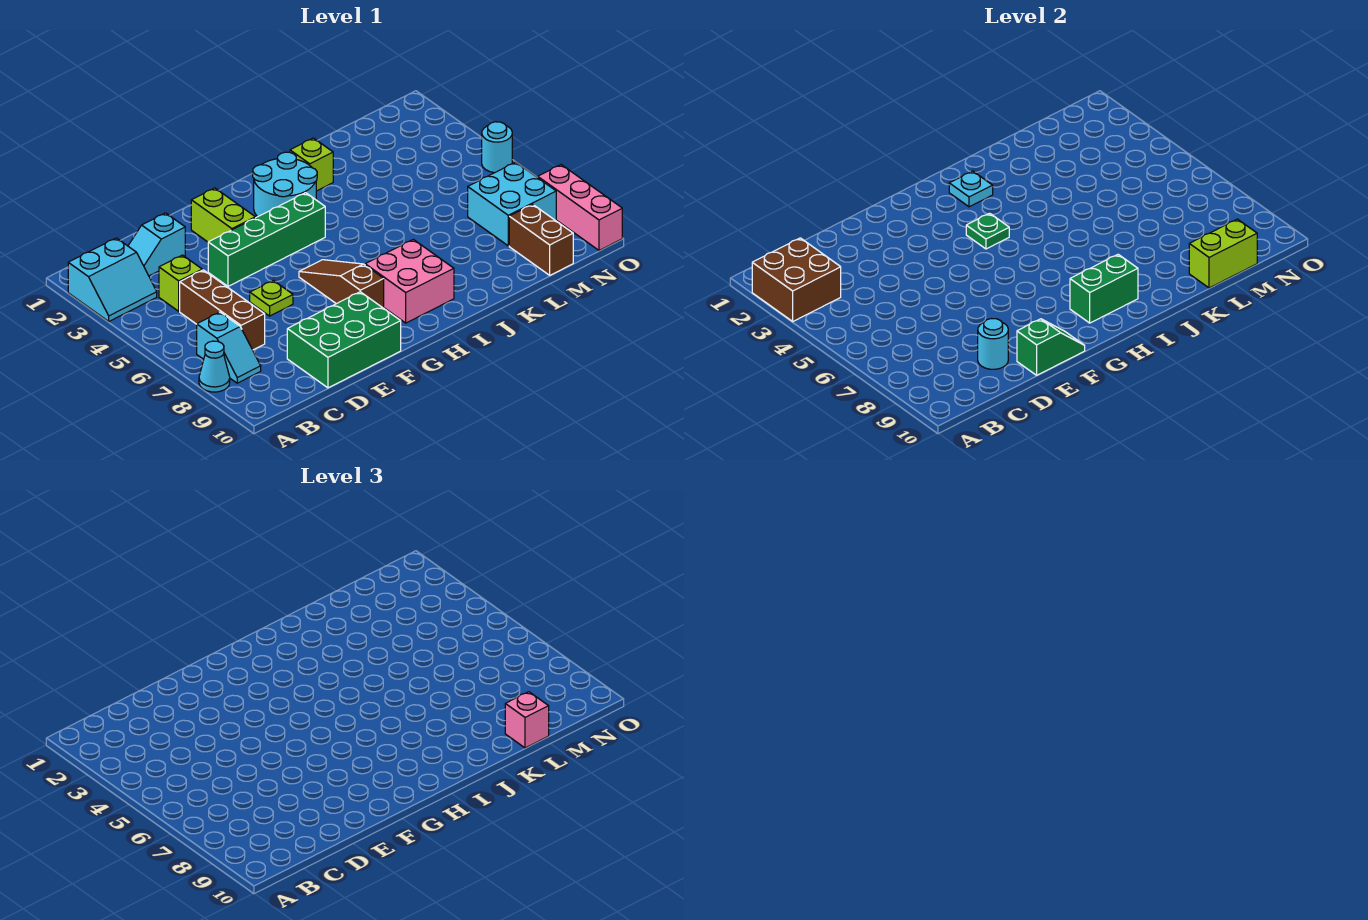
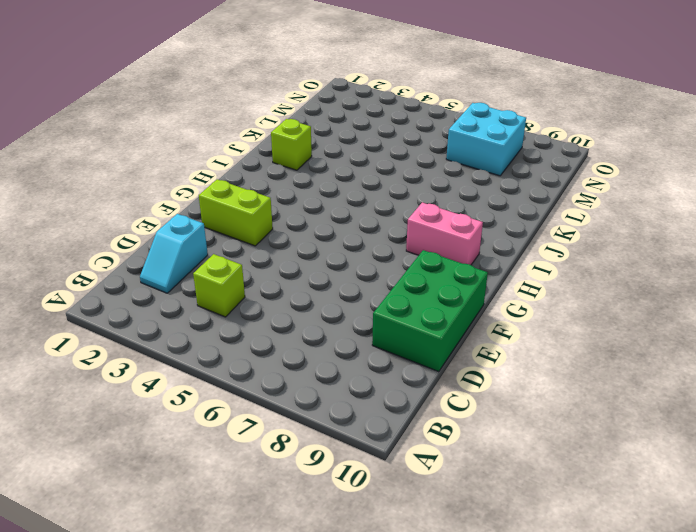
pink brick H8:H9 level 1 -> pink brick H8:I9 level 1
none -> cyan slope A2:B3 level 1 top 2
none -> cyan cone A8 level 1
none -> cyan slope B7:B8 level 1 top 7

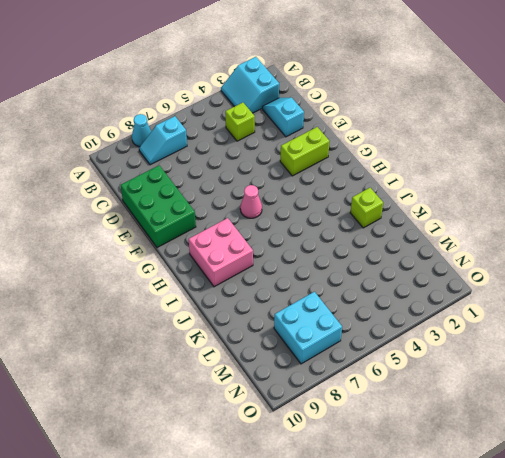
pink cone G6 level 1 -> brown slope G6:G8 level 1 top 8
none -> brown brick C5:C7 level 1
none -> green brick E4:H4 level 1
none -> lime plate E6 level 1

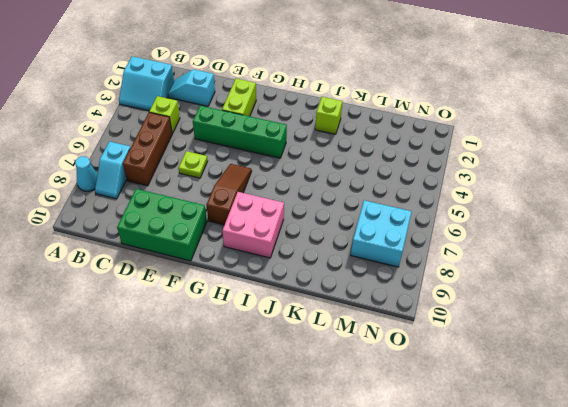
none -> cyan round brick H2:I3 level 1
none -> brown brick M9:M10 level 1
none -> cyan round brick O5 level 1

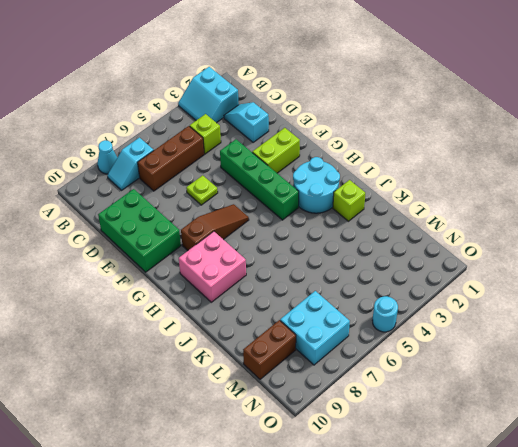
none -> pink brick O8:O10 level 1
none -> brown brick A2:B3 level 2
none -> cyan round brick D9 level 2

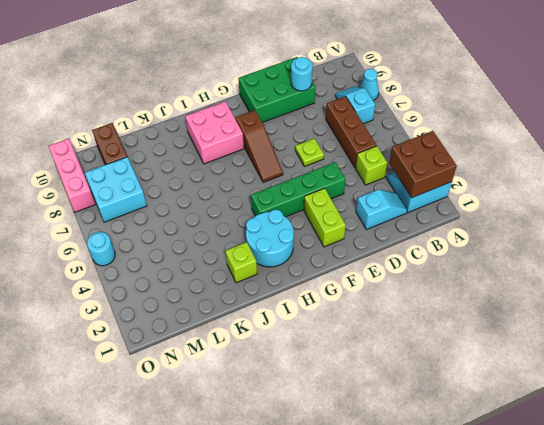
none -> green slope E10:F10 level 2 top E
none -> green plate H4 level 2
none -> green brick H9:I9 level 2

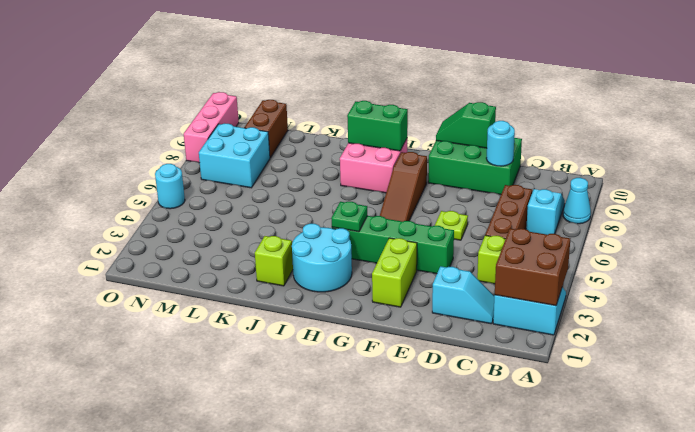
none -> cyan plate I2 level 2
none -> lime brick L10:M10 level 2
none -> pink brick L10 level 3

